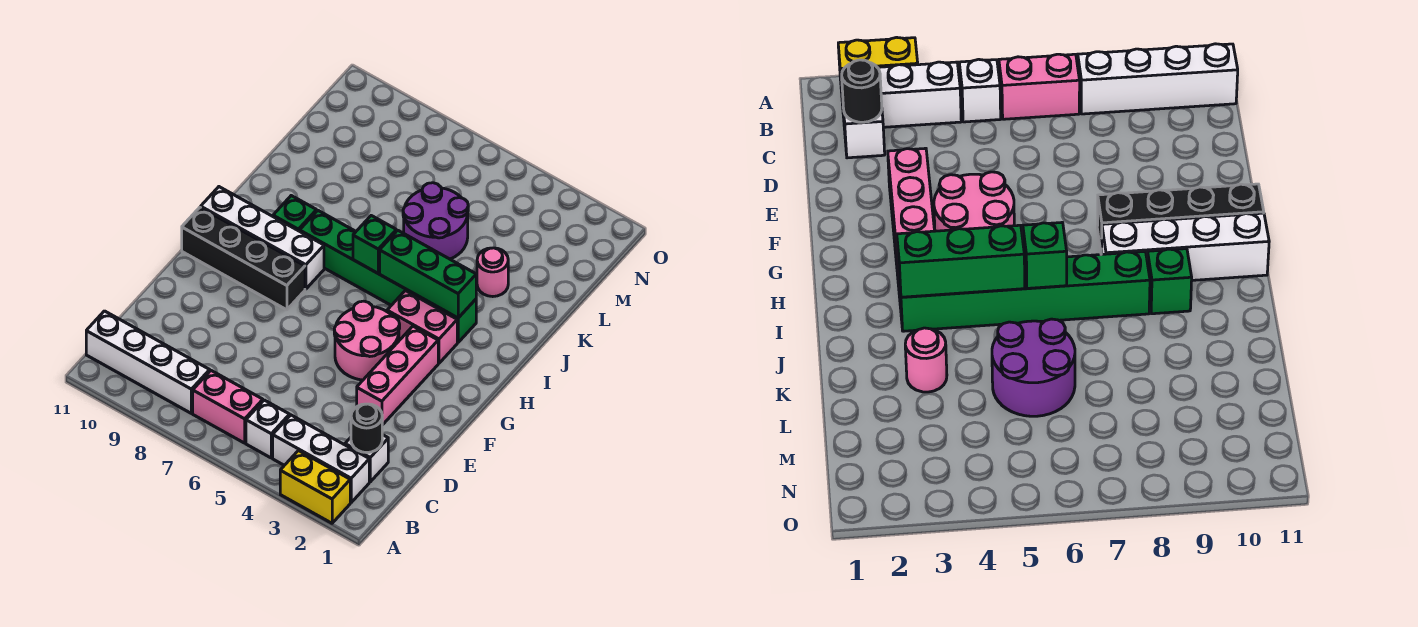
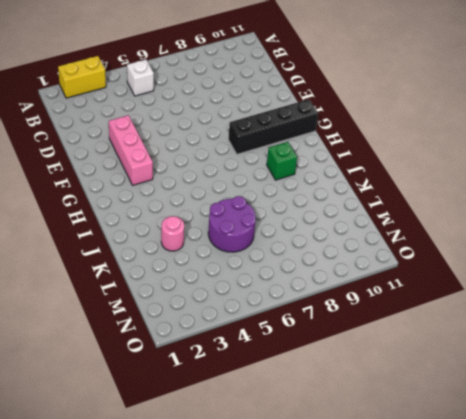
none -> white brick B2:B4 level 1
none -> pink brick B6:B7 level 1
none -> white brick B8:B11 level 1

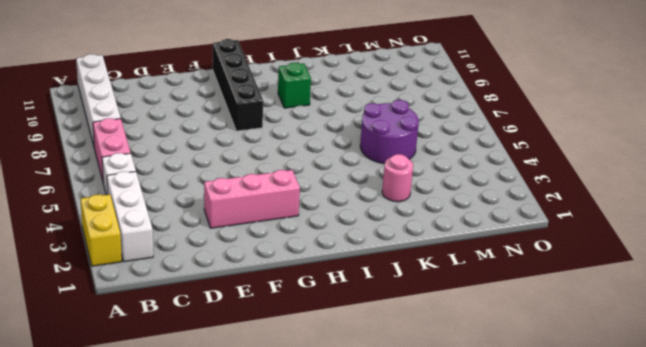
none -> white brick C2 level 1
none -> pink round brick F4:G5 level 1
none -> pink brick H3:H4 level 1

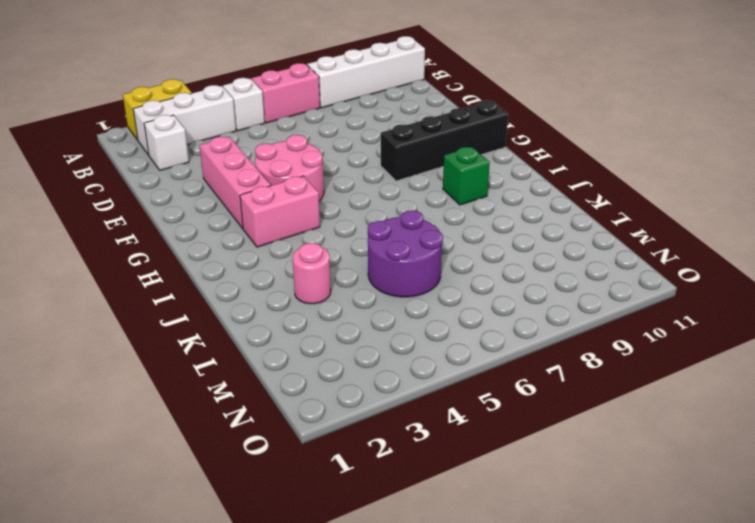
none -> white brick H8:H11 level 1
none -> green brick I3:I8 level 1
none -> black round brick C2 level 2

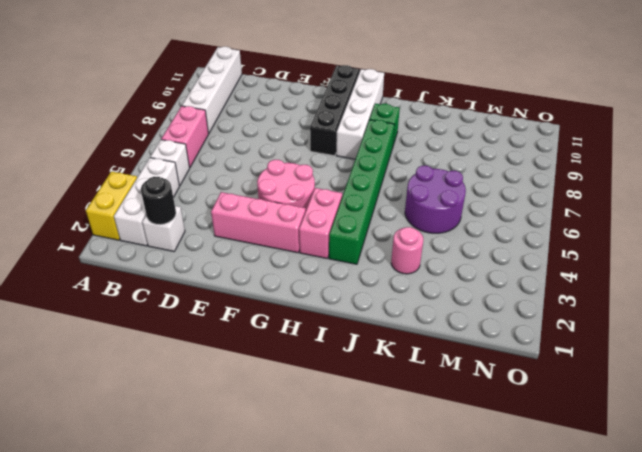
none -> green brick I3:I5 level 2
none -> green brick I6 level 2

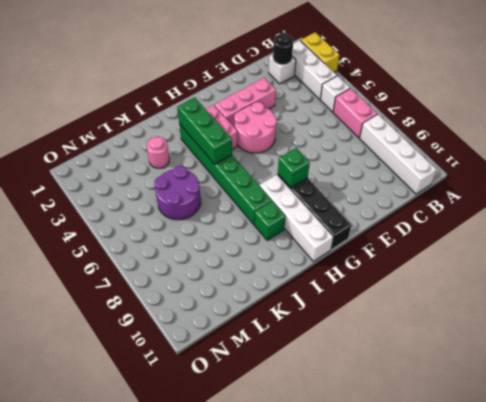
green brick G8 level 2 -> green brick I6 level 2

